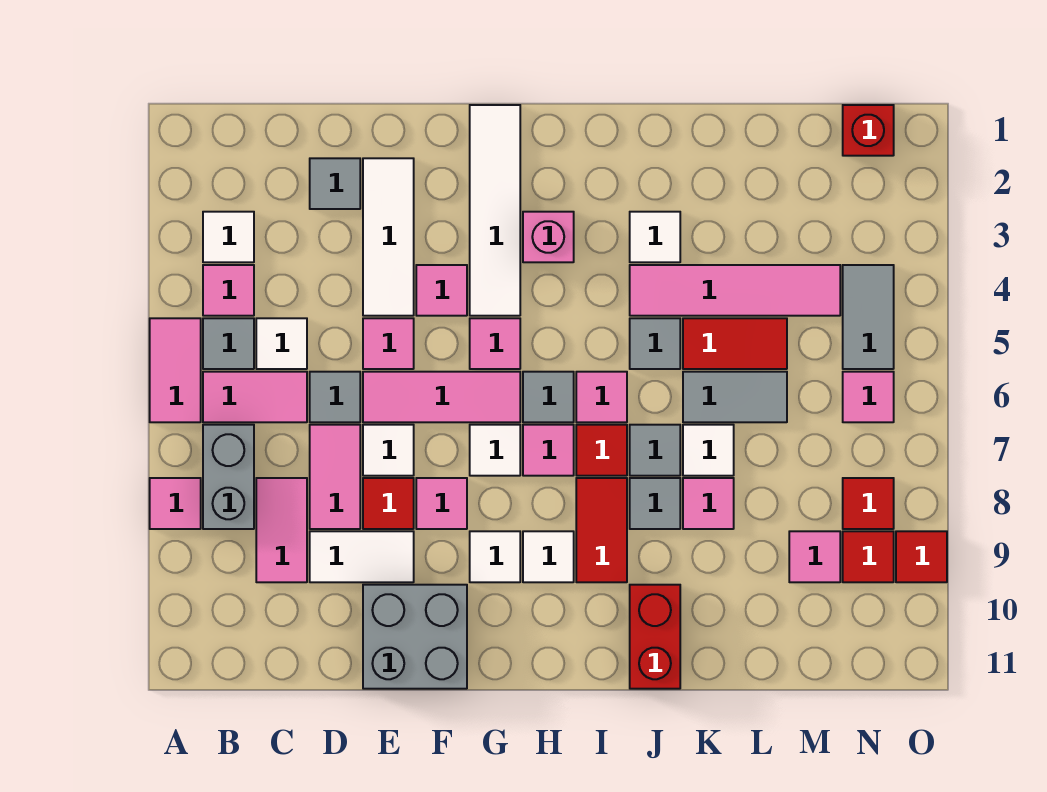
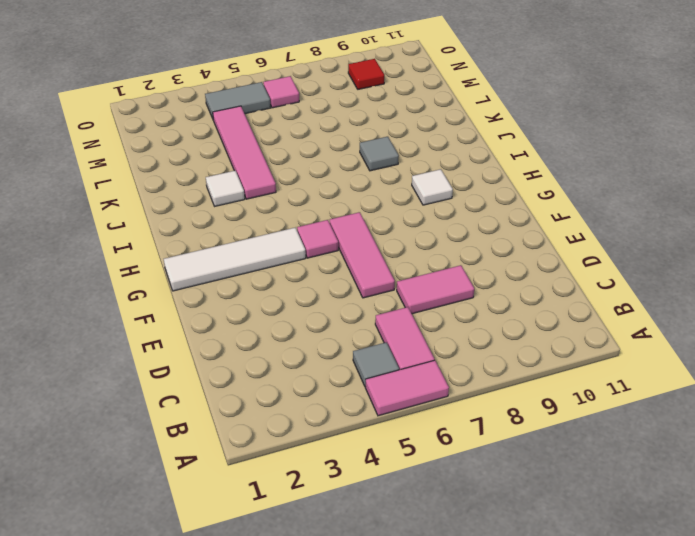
none -> pink tile A8 level 1
none -> white tile B3 level 1
none -> pink tile B4 level 1
none -> grey brick B7:B8 level 1

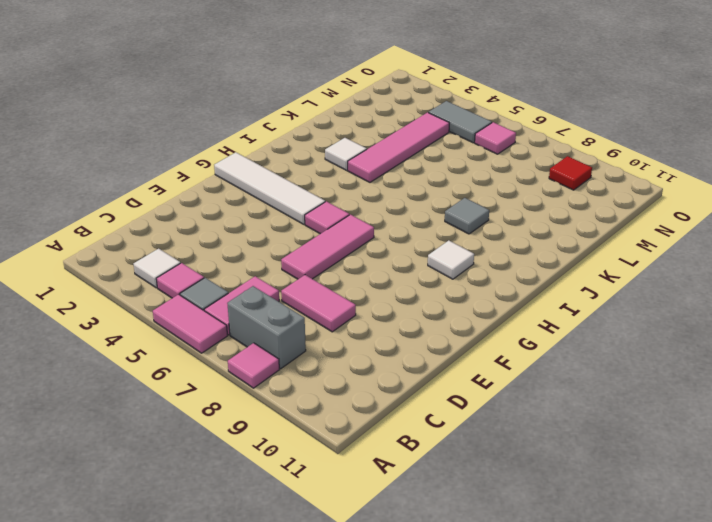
none -> white tile C5 level 1
none -> pink tile C8:C9 level 1
none -> grey tile D2 level 1
none -> grey tile D6 level 1

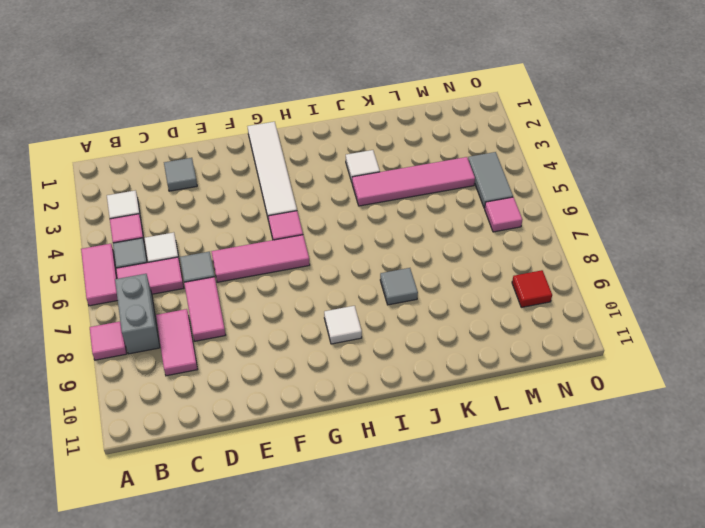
none -> white tile D9:E9 level 1
none -> white tile E2:E4 level 1
none -> pink tile E5 level 1
none -> white tile E7 level 1

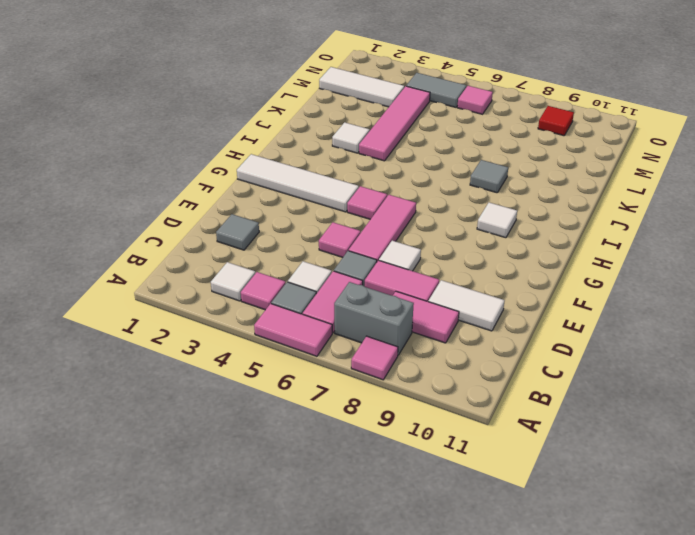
white tile D9:D10 level 1 -> white tile D9:E9 level 1
white tile M1:M3 level 1 -> white tile E2:E4 level 1
none -> red tile E8 level 1
none -> grey brick E10:F11 level 1
none -> pink tile F4 level 1
none -> pink tile F8 level 1

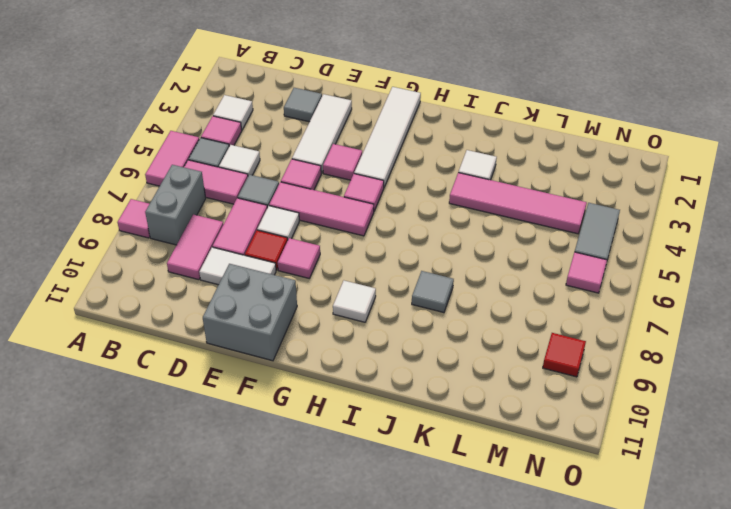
none -> white tile G7 level 1
none -> white tile G9 level 1
none -> pink brick H3 level 1
none -> grey tile H6 level 1

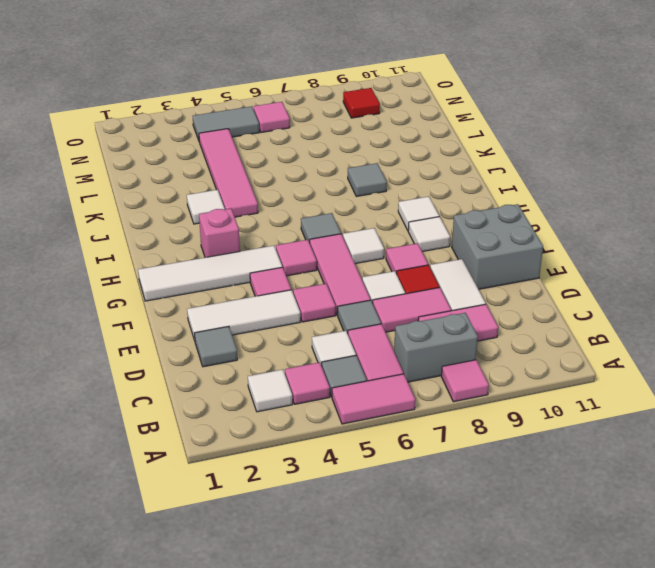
none -> pink tile H7 level 1
none -> pink tile I6 level 1
none -> red tile I7 level 1
none -> red tile I8:I9 level 1

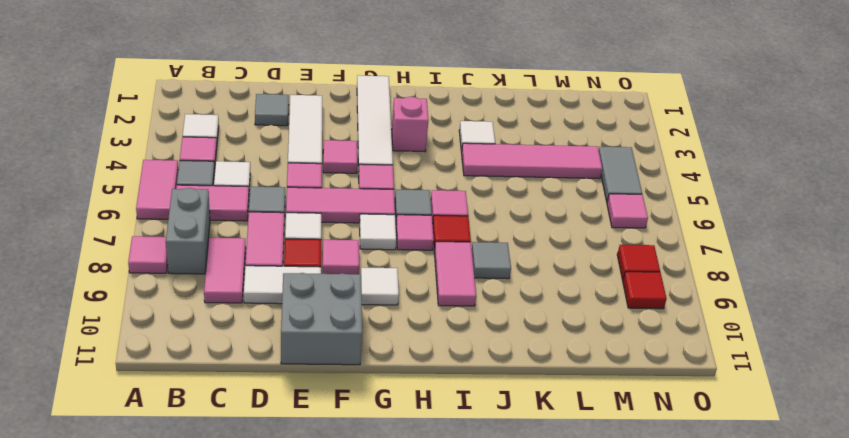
pink tile I8:I9 level 1 -> red tile I8:I9 level 1
none -> white tile H9 level 1
none -> grey tile J5 level 1
none -> grey tile J7 level 1
none -> red brick J10:J11 level 1

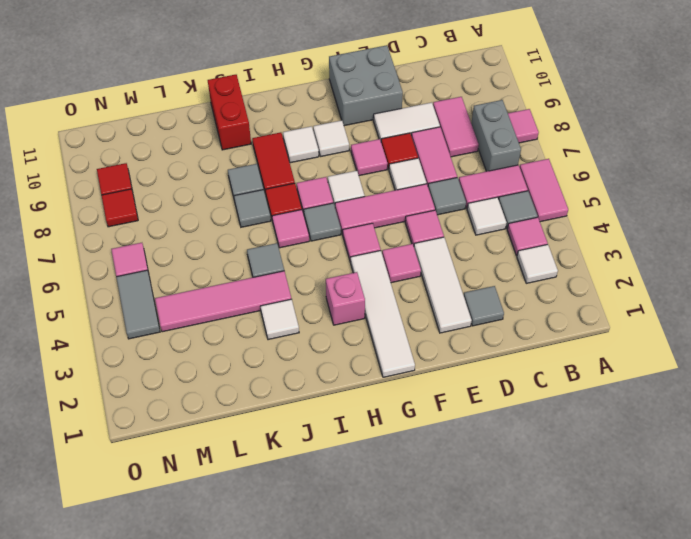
none -> red tile K5:L5 level 1
none -> grey tile K6:L6 level 1
none -> white tile K7 level 1
none -> pink tile K8 level 1

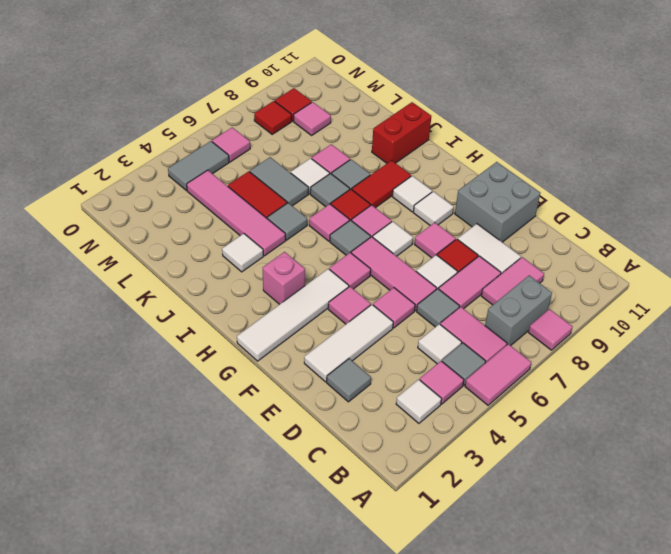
none -> red brick N1 level 1
none -> red tile O9 level 1

